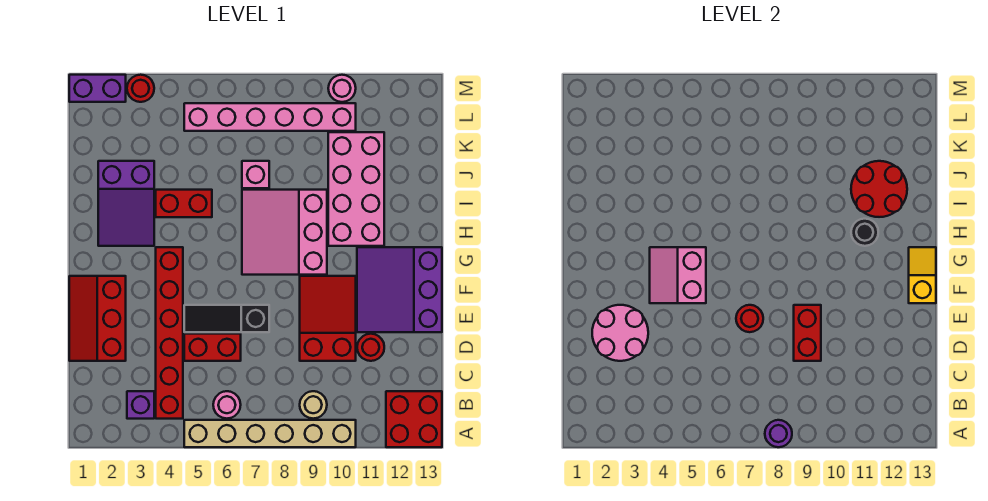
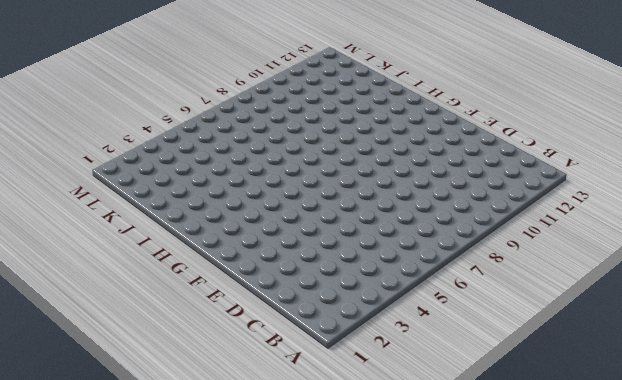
none -> tan brick A5:A10 level 1
none -> red brick A12:B13 level 1
none -> purple brick B3 level 1

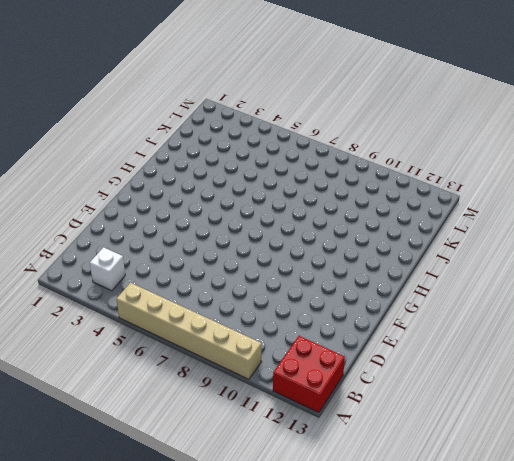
white brick B3 level 1 -> purple brick B3 level 1
none -> red brick B4:G4 level 1
none -> pink round brick B6 level 1
none -> tan round brick B9 level 1

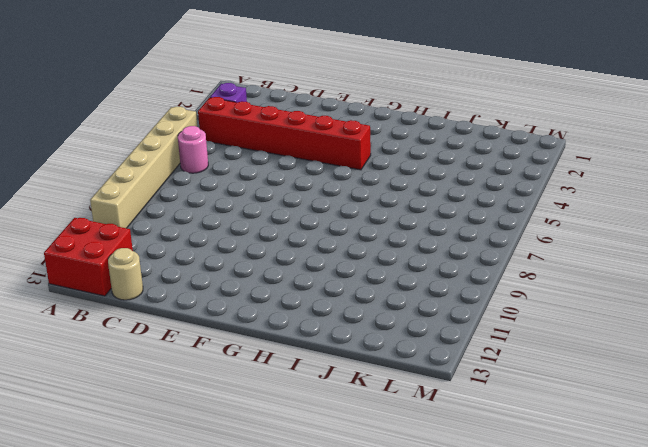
tan round brick C13 level 1 -> tan round brick B9 level 1
none -> red slope D1:F2 level 1 top 2
none -> red brick D5:D6 level 1
none -> red slope D9:F10 level 1 top D

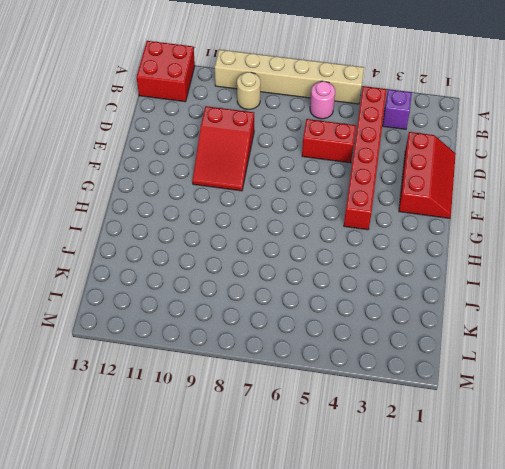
none -> red round brick D11 level 1
none -> black slope E5:E7 level 1 top 7
none -> purple slope E11:G13 level 1 top 13

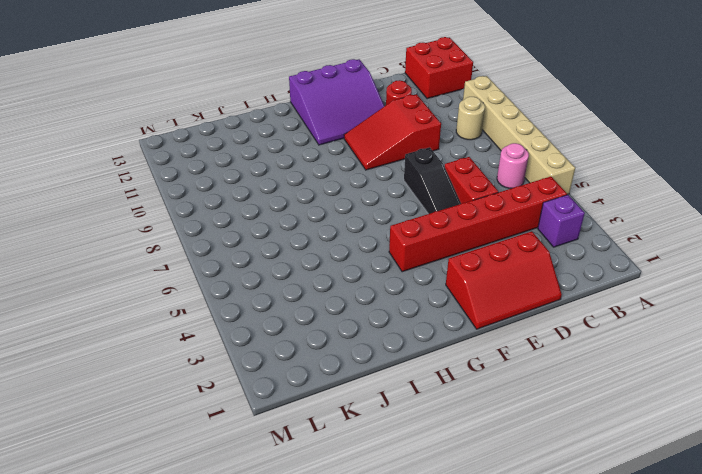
none -> pink slope G7:I9 level 1 top 9
none -> purple slope H2:J3 level 1 top J
none -> pink brick H10:K11 level 1

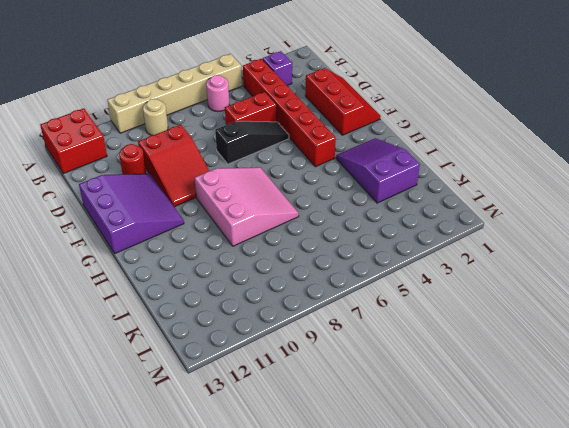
none -> pink brick H10:K11 level 1
none -> red brick I4:I5 level 1
none -> pink brick J7 level 1

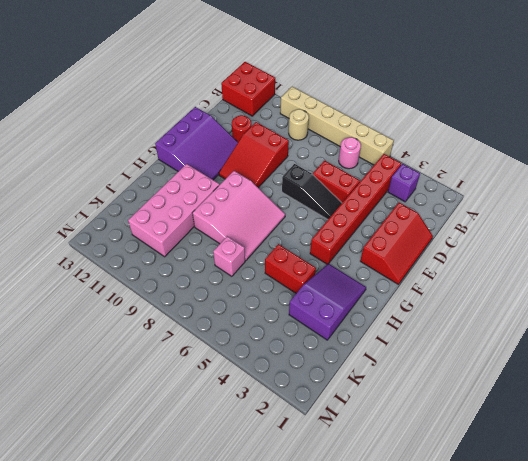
none -> pink brick L5:L10 level 1
none -> purple brick M1:M2 level 1
none -> red round brick M3 level 1

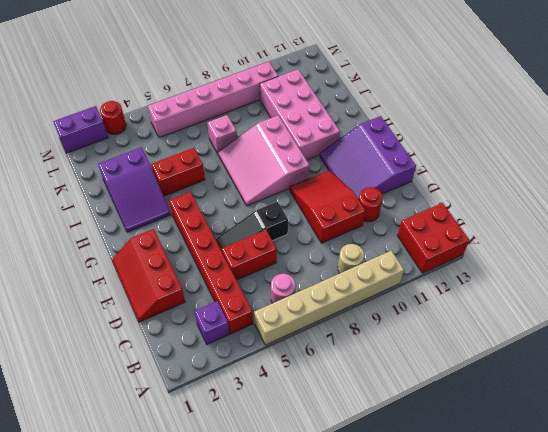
none -> pink round brick M10 level 1
none -> purple round brick A8 level 2
none -> pink round brick D2:E3 level 2

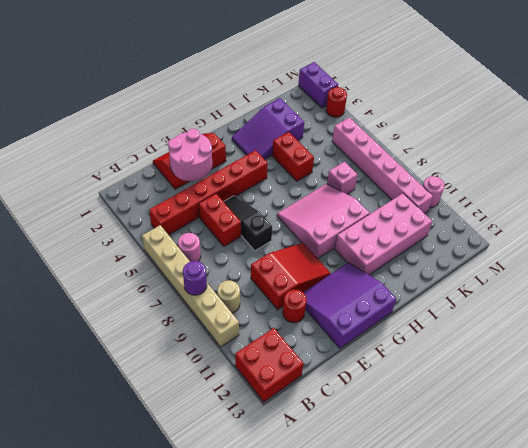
none -> purple brick B3 level 1
none -> red brick D9:E9 level 2
none -> red round brick E7 level 2

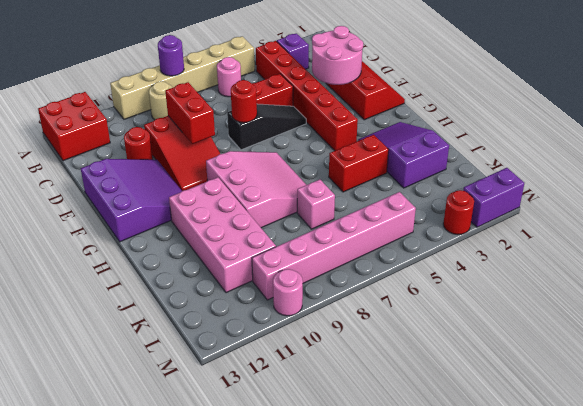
none -> pink slope F4:G5 level 2 top 5
none -> yellow slope F13:G13 level 2 top F
none -> black round brick H11 level 2

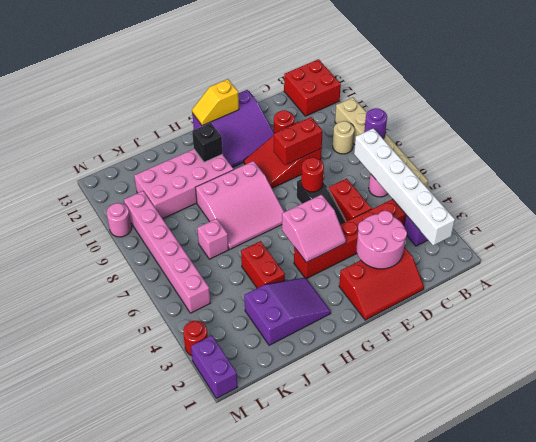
white brick B2:B7 level 2 -> none
black brick H11 level 2 -> black round brick H11 level 2
none -> red round brick I11:J12 level 2

